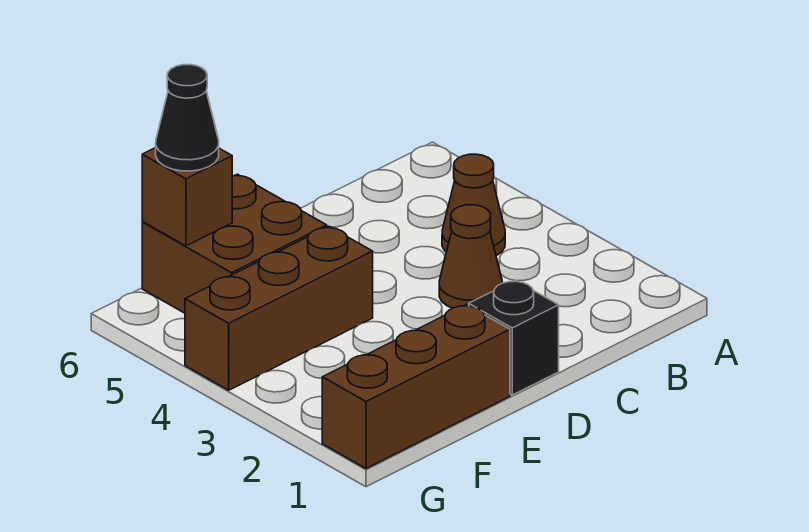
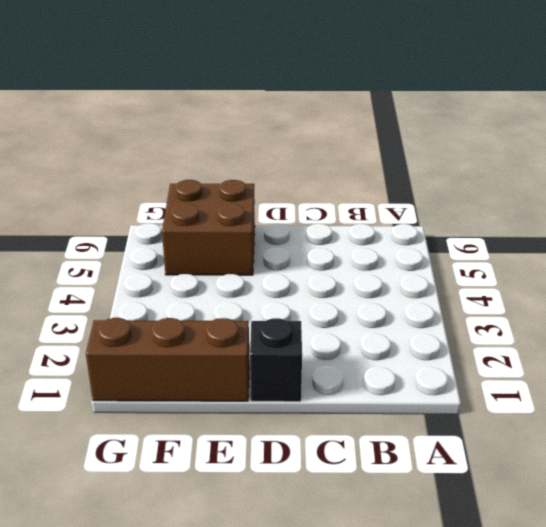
none -> brown cone B4 level 1
none -> brown cone C3 level 1

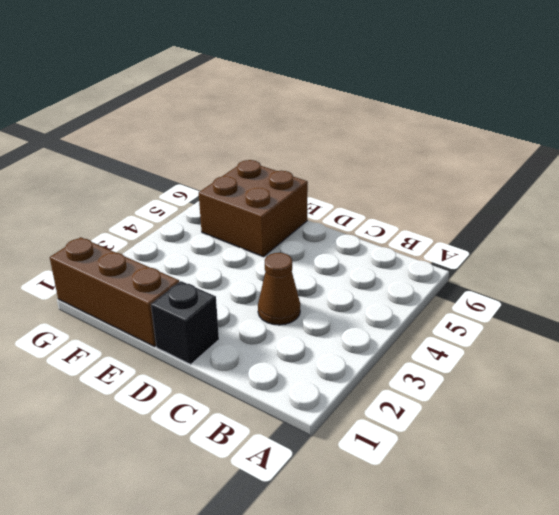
none -> brown cone B4 level 1
none -> brown brick E4:G4 level 1

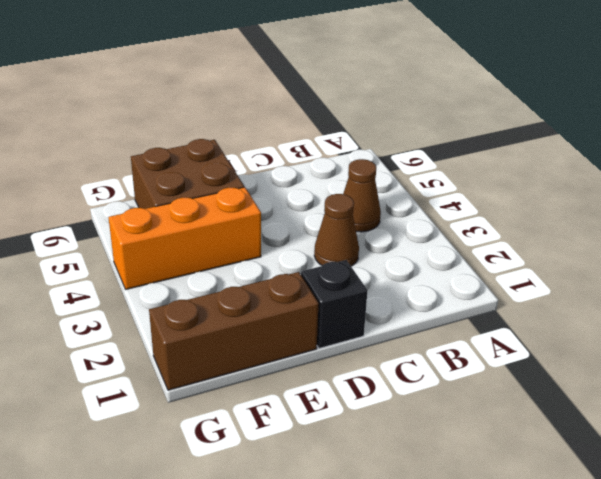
orange brick E4:G4 level 1 -> brown brick E4:G4 level 1
none -> brown brick F6 level 2
none -> black cone F6 level 3

